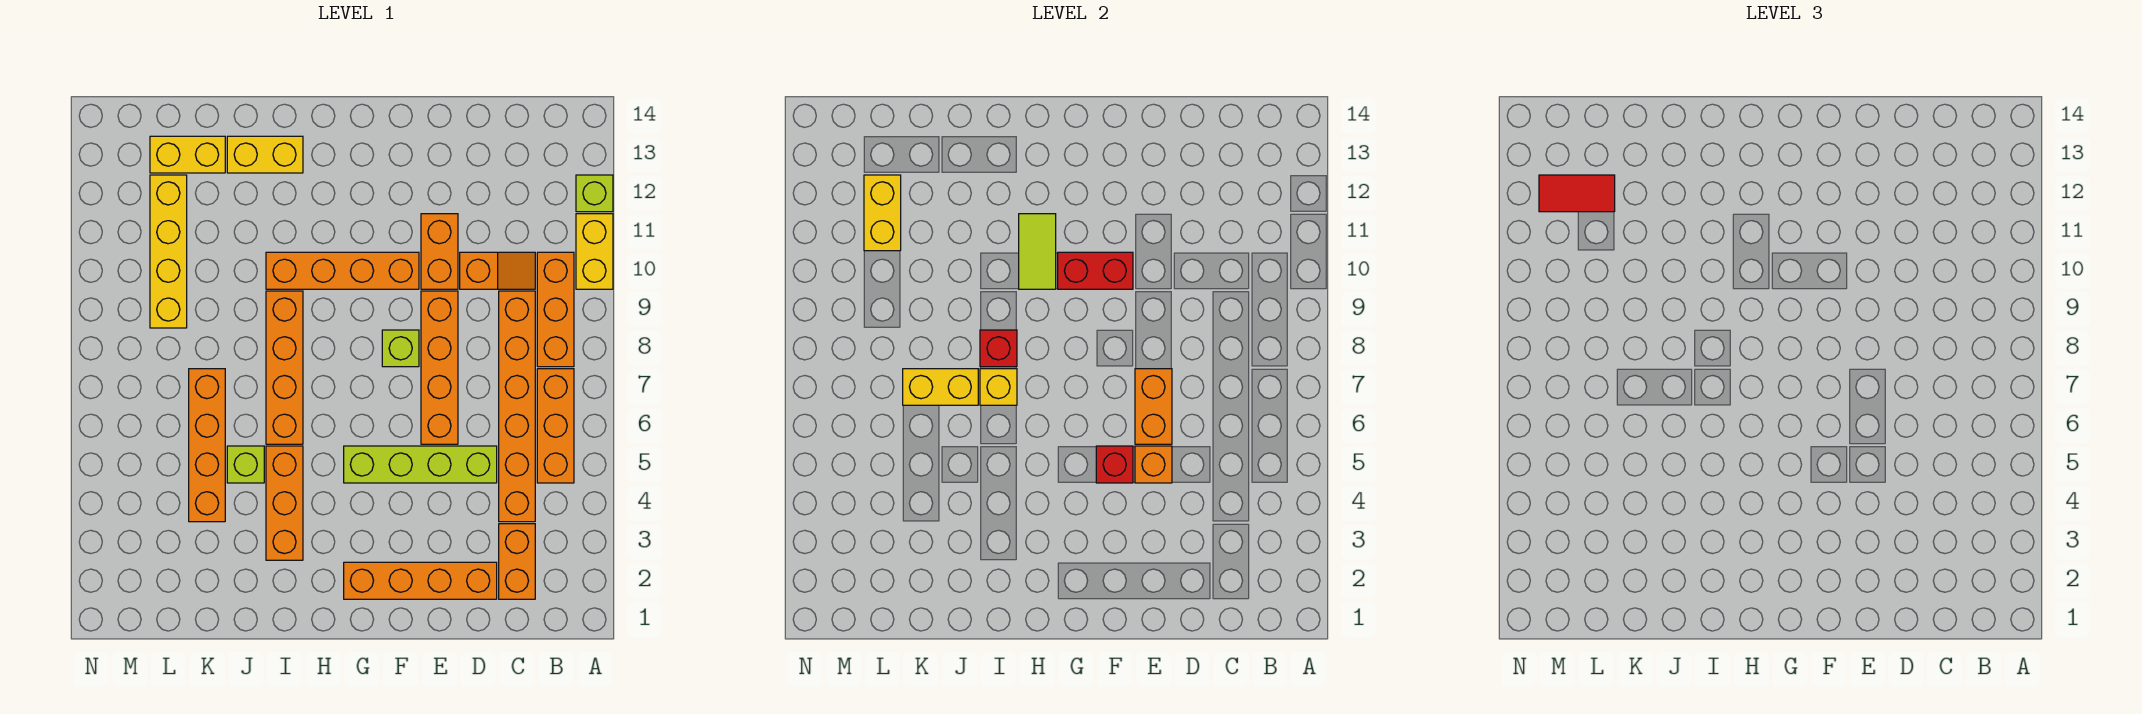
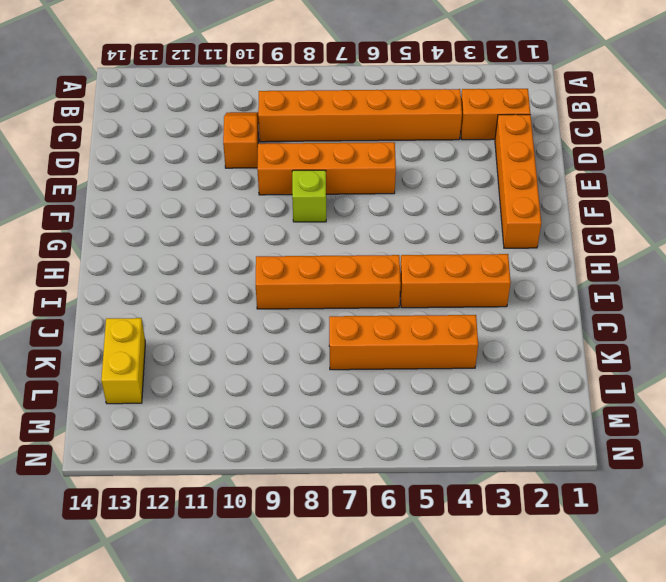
none -> yellow brick A10:A11 level 1
none -> lime brick A12 level 1
none -> orange brick B5:B7 level 1
none -> orange brick B8:B10 level 1

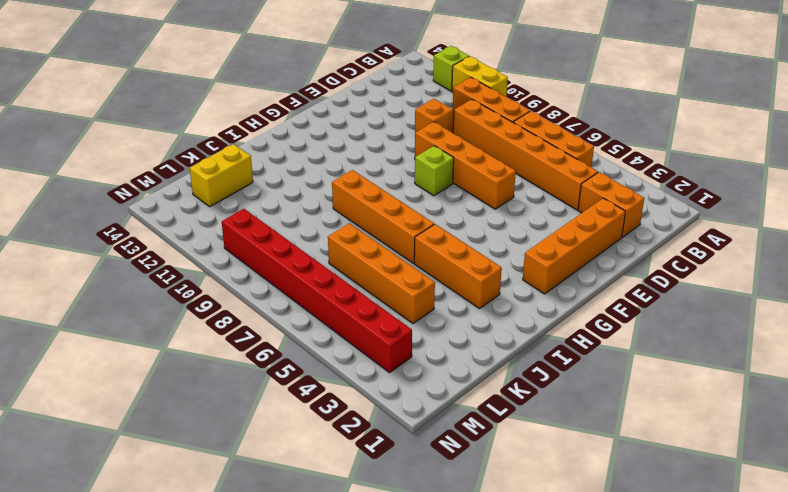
red brick M3:M10 level 1 -> none
none -> lime brick D5:G5 level 1
none -> orange brick E10:E11 level 1
none -> orange brick F10:I10 level 1
none -> yellow brick I13:J13 level 1

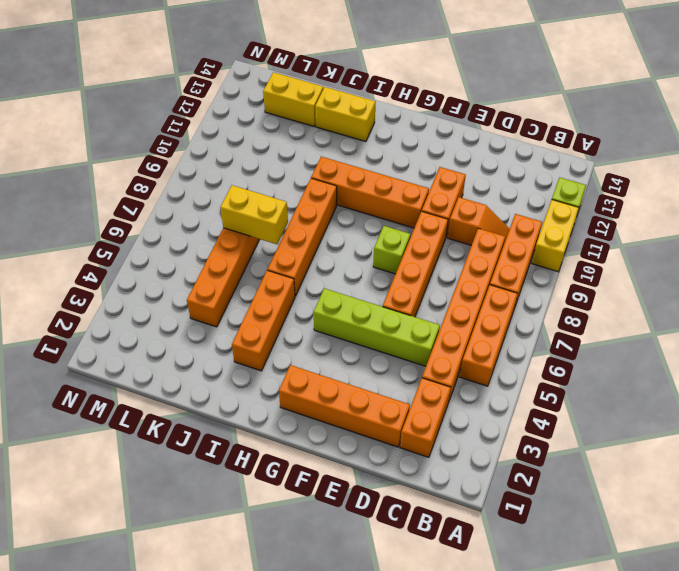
none -> lime brick J5 level 1
none -> yellow brick L9:L12 level 1
none -> orange brick E5 level 2
none -> orange brick E6:E7 level 2

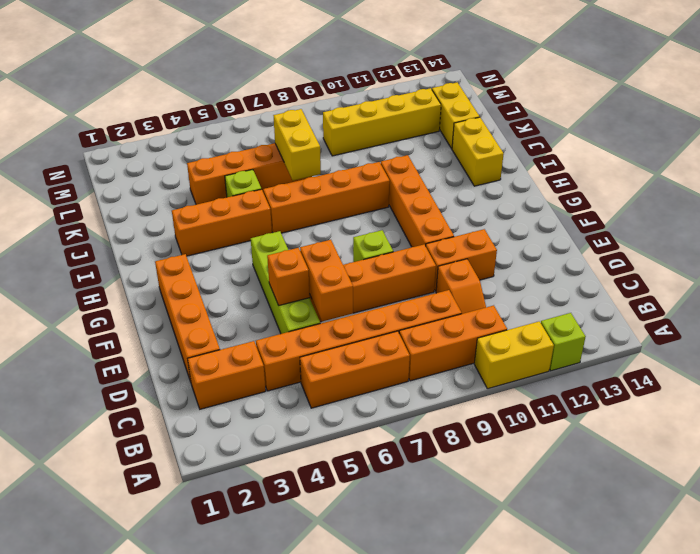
orange brick D6:E6 level 2 -> orange brick E6:E7 level 2
none -> red brick F5 level 2
none -> red brick F10:G10 level 2
none -> lime tile H10:H11 level 2
none -> yellow brick I7 level 2

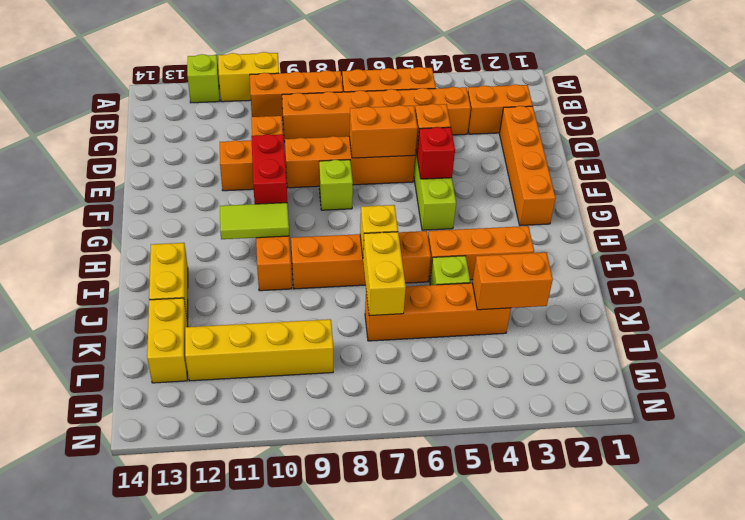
orange brick K3:K4 level 2 -> none
none -> red brick I8 level 2
none -> yellow brick L11:L12 level 2
none -> red tile L12:M12 level 3

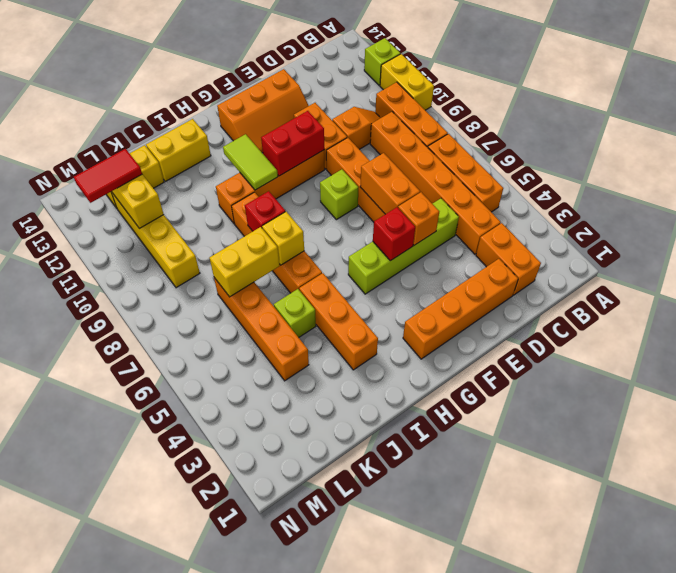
orange slope E12:G13 level 1 top 13 -> none

